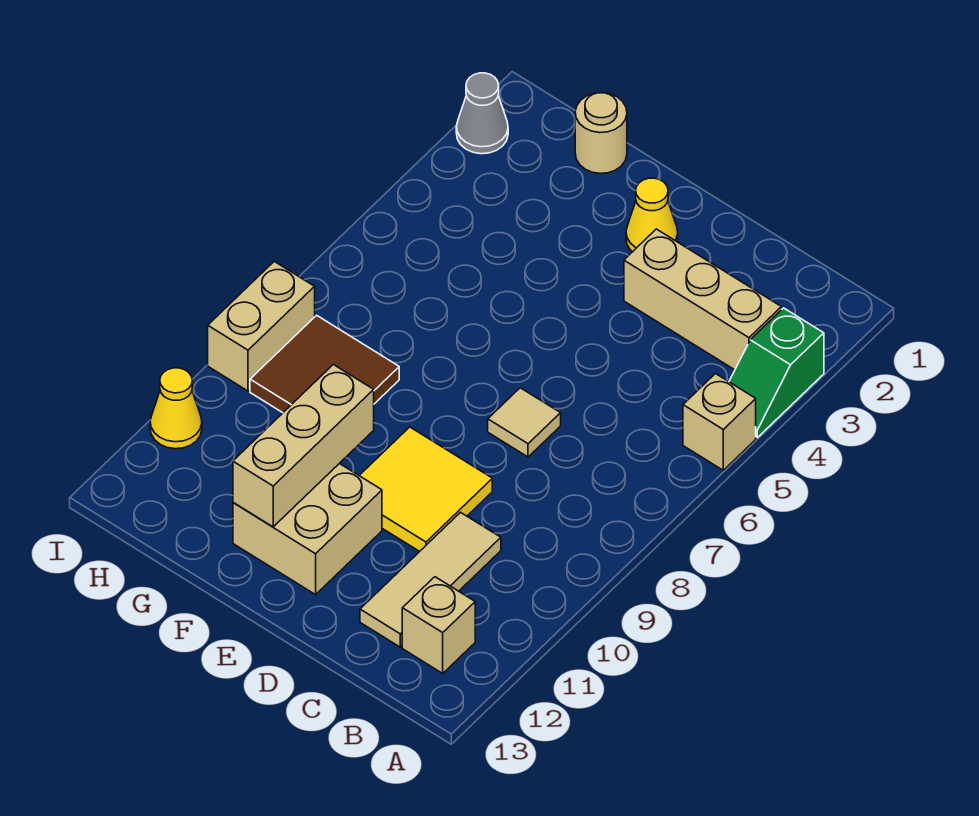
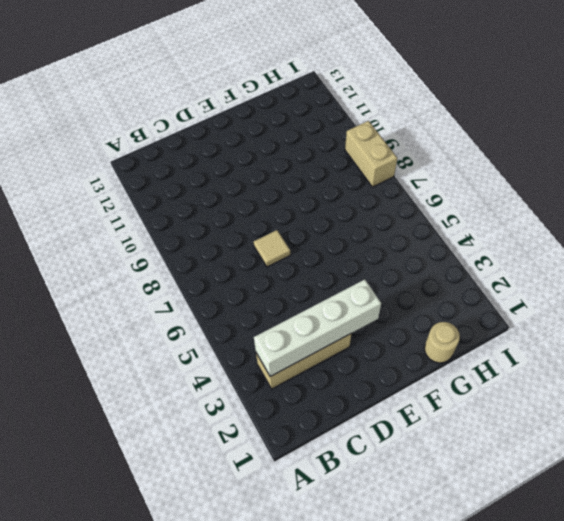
white brick B3:E3 level 2 -> none
none -> green slope A3:A4 level 1 top 3
none -> tan brick A5 level 1
none -> tan brick B12 level 1

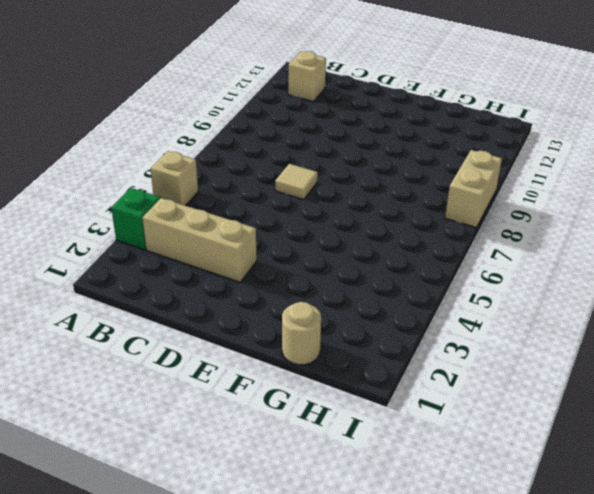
none -> tan tile C10:C12 level 1
none -> yellow tile D9:E10 level 1
none -> yellow cone E2 level 1

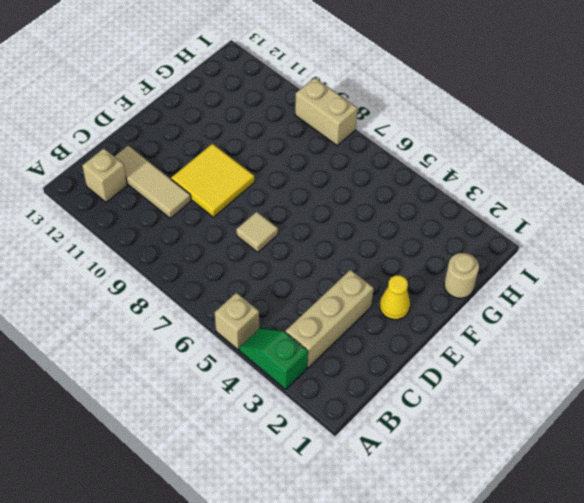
none -> tan brick E11:F12 level 1
none -> brown tile G8:H9 level 1
none -> grey cone I2 level 1

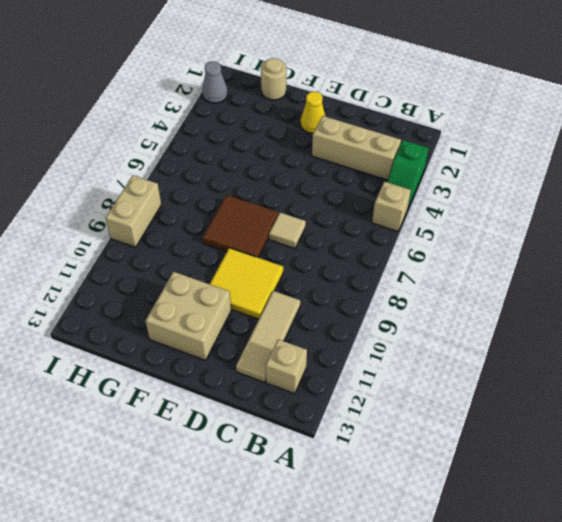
brown tile E7:F8 level 1 -> brown tile G8:H9 level 1
none -> yellow cone I11 level 1
none -> tan brick F10:F12 level 2

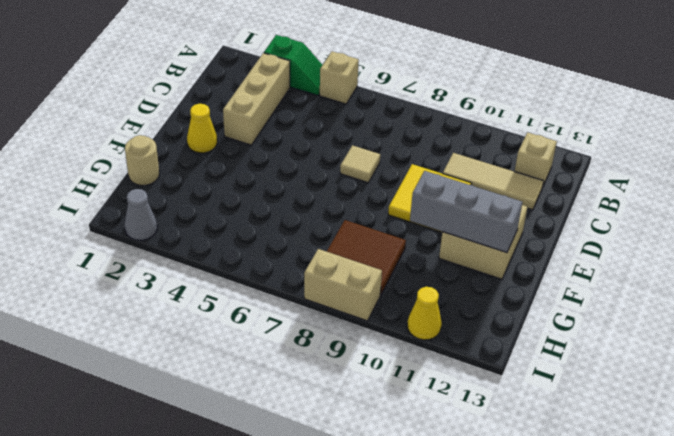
grey brick F10:F12 level 2 -> tan brick F10:F12 level 2

